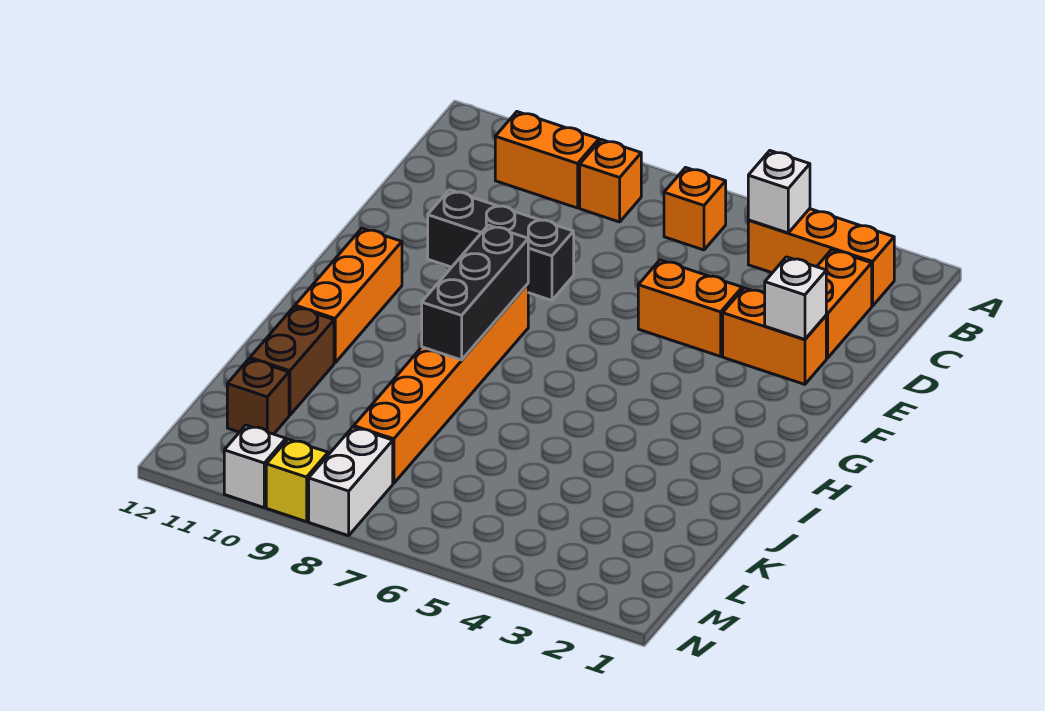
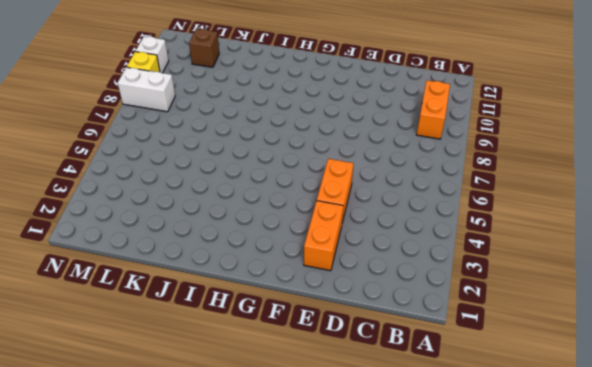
none -> orange brick B2:B4 level 1
none -> orange brick B6 level 1
none -> orange brick B8 level 1

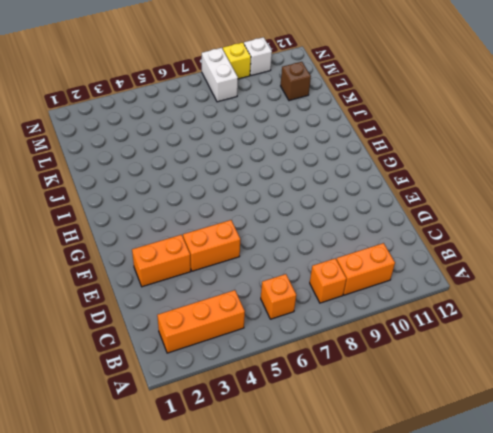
none -> orange brick C2:D2 level 1
none -> black brick E8:E10 level 1
none -> orange brick G8:L8 level 1

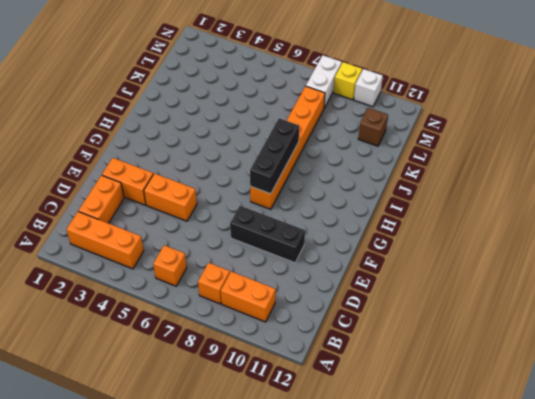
none -> orange brick G11:I11 level 1
none -> brown brick J11:K11 level 1
none -> white brick B4 level 2

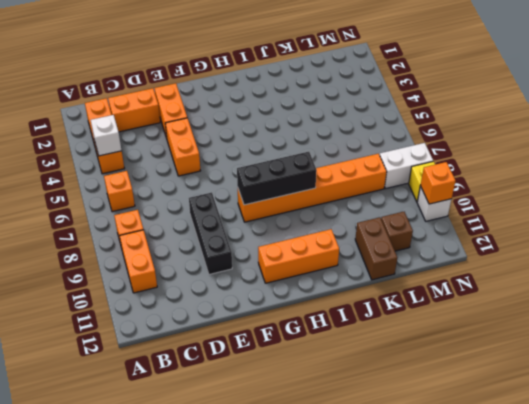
brown brick K11:K12 level 1 -> brown brick J11:K11 level 1
orange brick N10 level 2 -> none
none -> white brick E2 level 2

